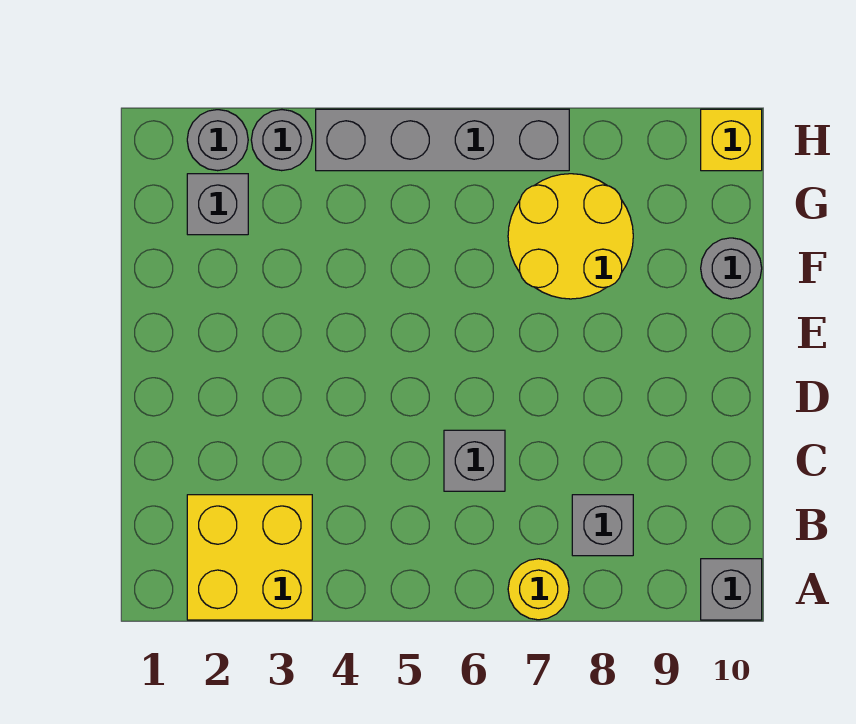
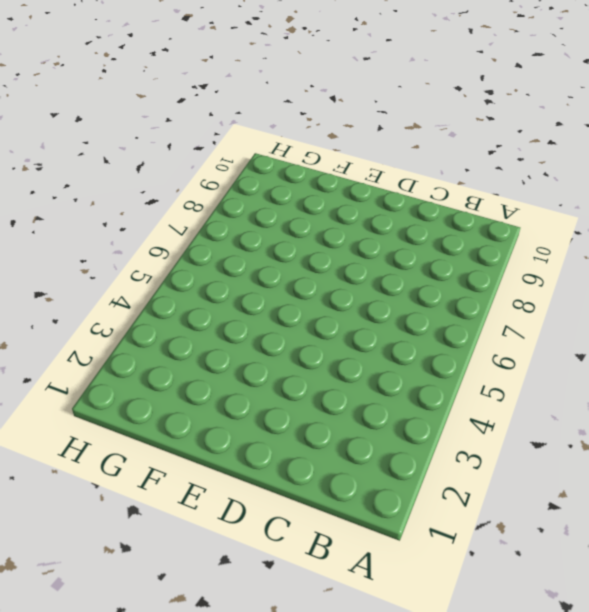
none -> yellow brick A2:B3 level 1
none -> yellow round brick A7 level 1
none -> grey brick A10 level 1

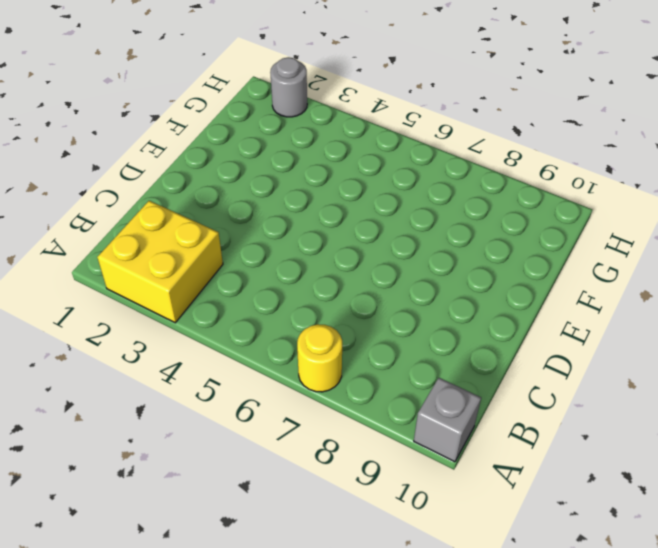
none -> grey brick B8 level 1
none -> grey brick C6 level 1
none -> yellow round brick F7:G8 level 1

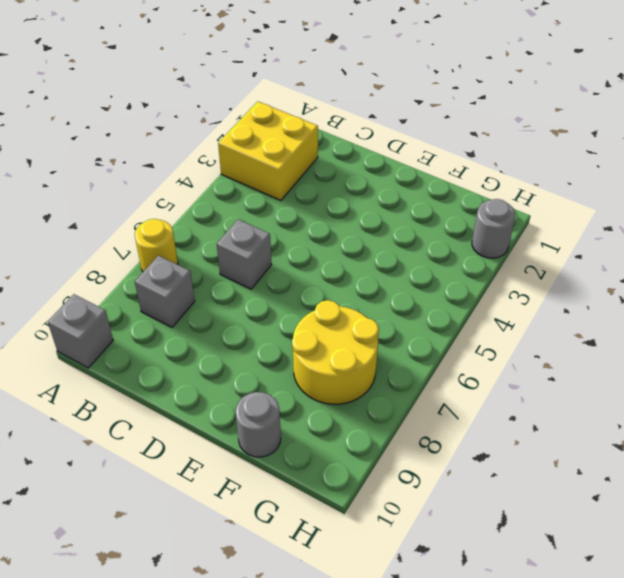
none -> grey brick G2 level 1
none -> grey round brick H3 level 1
none -> grey brick H4:H7 level 1

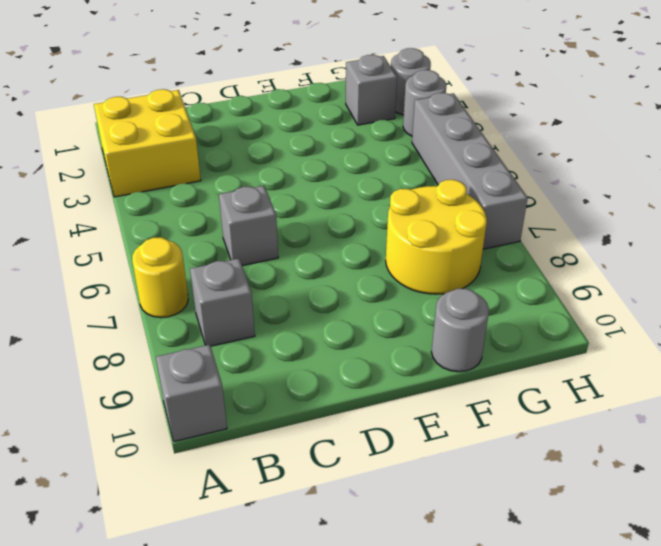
none -> yellow brick H10 level 1

